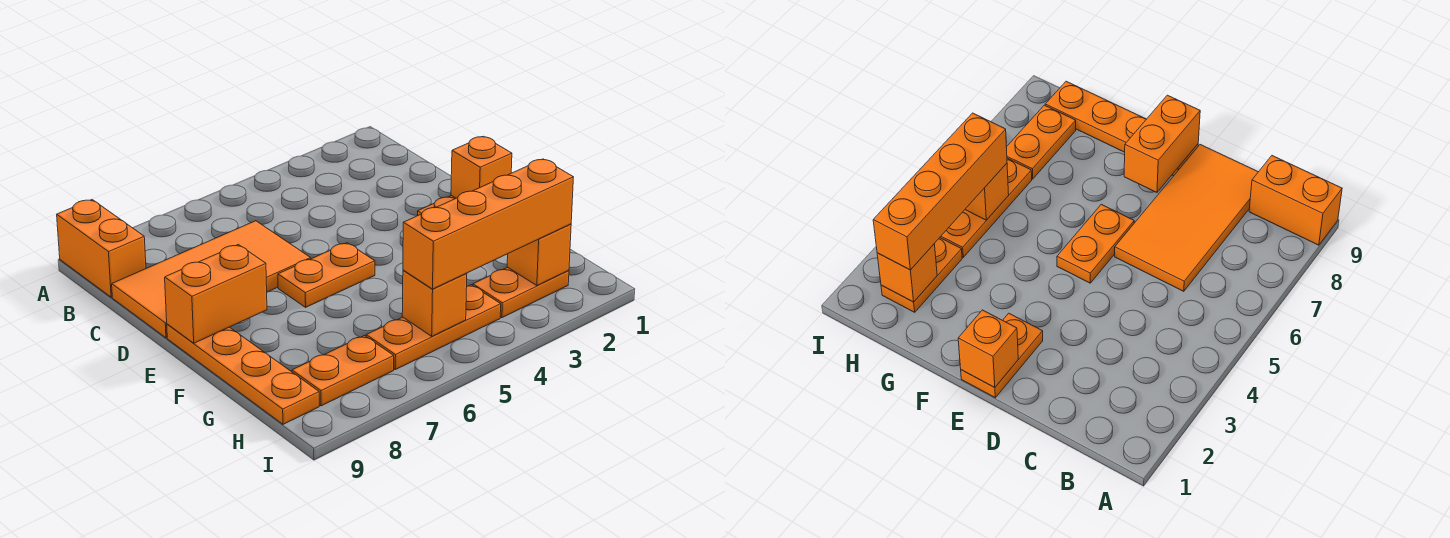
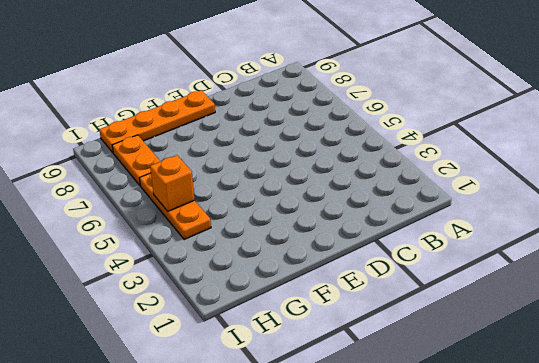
none -> orange brick A9:B9 level 1
none -> orange tile C6:D9 level 1
none -> orange plate E1:E2 level 1

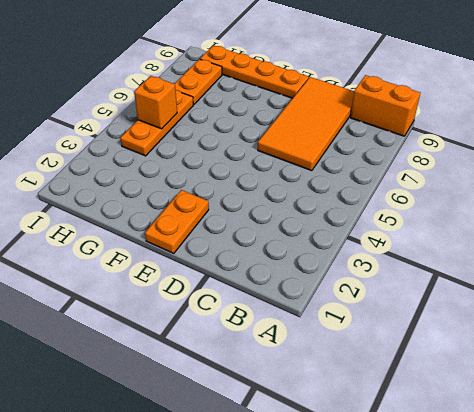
none -> orange plate E5:E6 level 1
none -> orange plate H2:H3 level 1
none -> orange brick E1 level 2

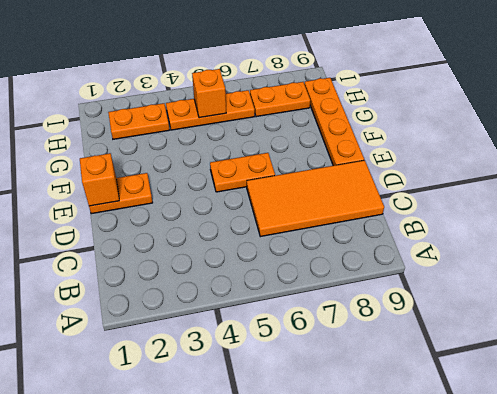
none -> orange brick A9:B9 level 1
none -> orange brick E8:E9 level 2
none -> orange brick H2 level 2

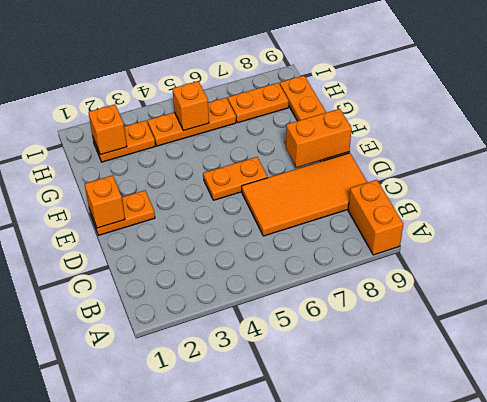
none -> orange brick H2:H5 level 3

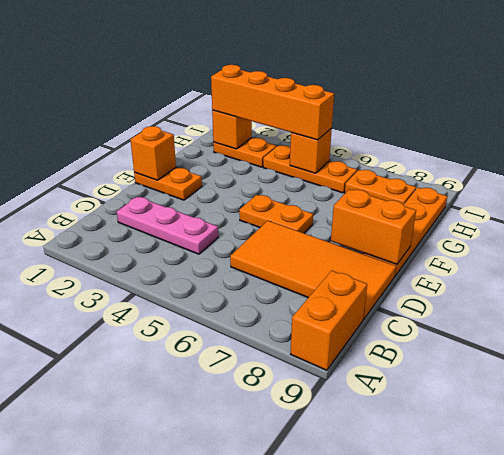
pink plate C2:C4 level 1 -> none

